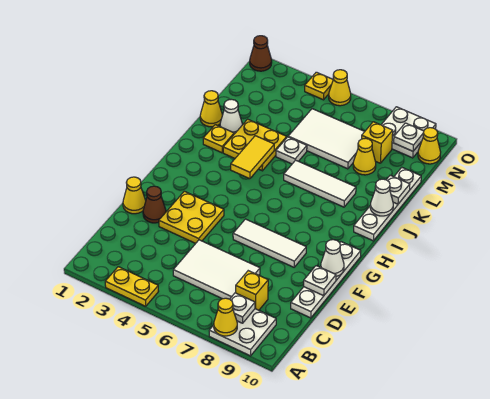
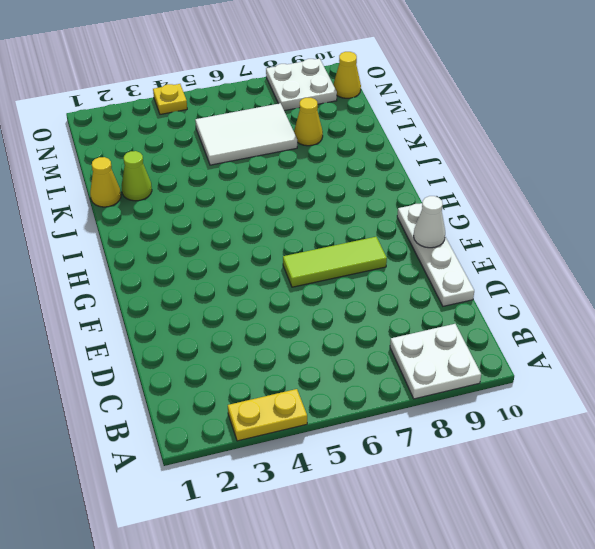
lime tile F6:F8 level 1 -> white tile F6:F8 level 1
lime cone K2 level 1 -> white cone K2 level 1
none -> white tile C5:D7 level 1
none -> yellow brick C8 level 1
none -> yellow cone E1 level 1
none -> brown cone E2 level 1

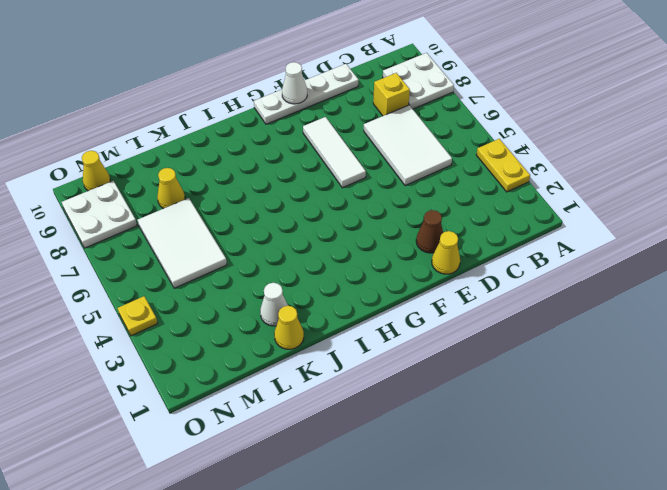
none -> yellow plate E3:F4 level 1
none -> white plate I10:L10 level 1
none -> yellow plate J2 level 1
none -> yellow plate J3:K4 level 1

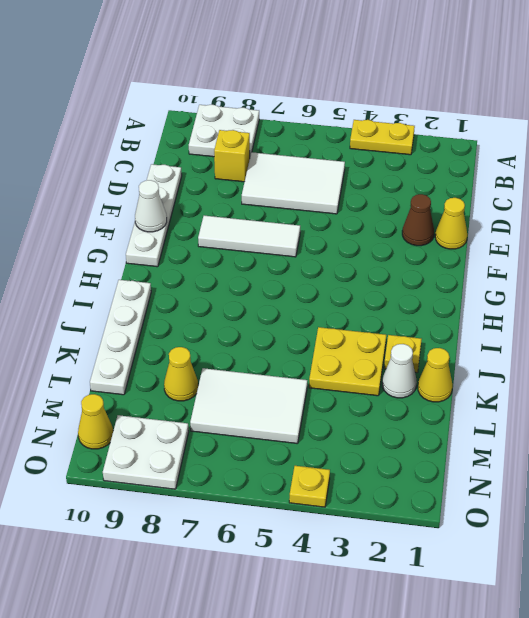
none -> yellow plate E3:F4 level 1
none -> white tile J6:J8 level 1
none -> white plate K5 level 1
none -> yellow brick M8 level 1

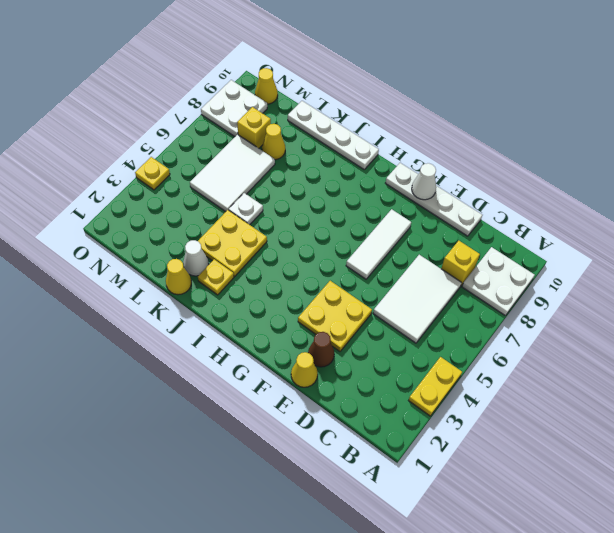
none -> white tile J6:J8 level 1
none -> brown cone O1 level 1
none -> yellow cone O5 level 1
none -> yellow cone A8 level 2

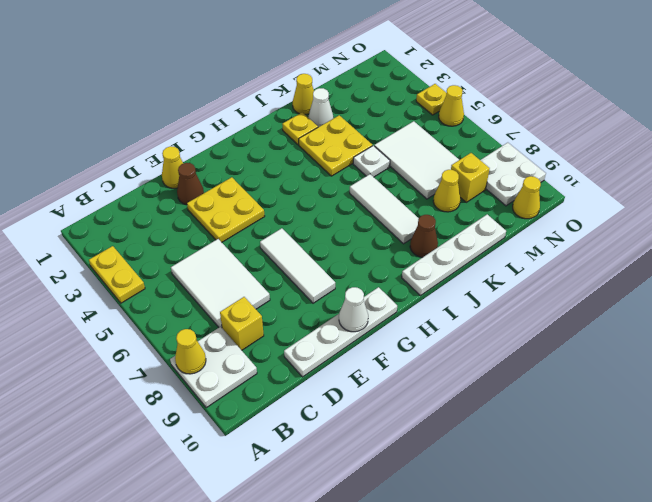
brown cone J9 level 1 -> brown cone O1 level 1
none -> white plate B8 level 2
none -> white plate E10 level 2
none -> yellow tile I4:J4 level 2
none -> white cone J10 level 2

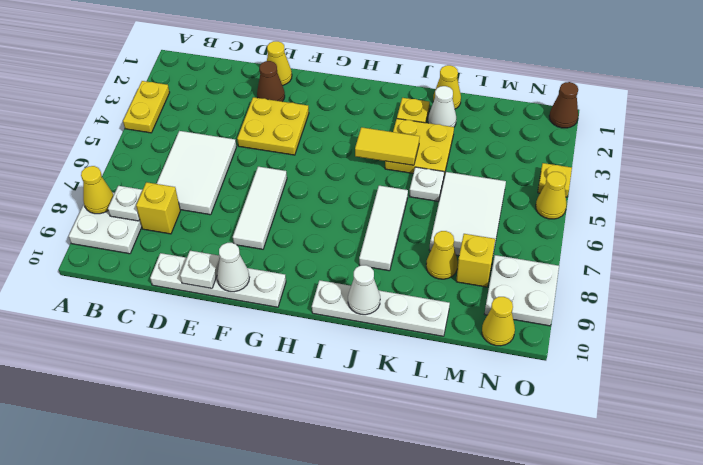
none -> white plate K10 level 2
none -> white plate N9 level 2

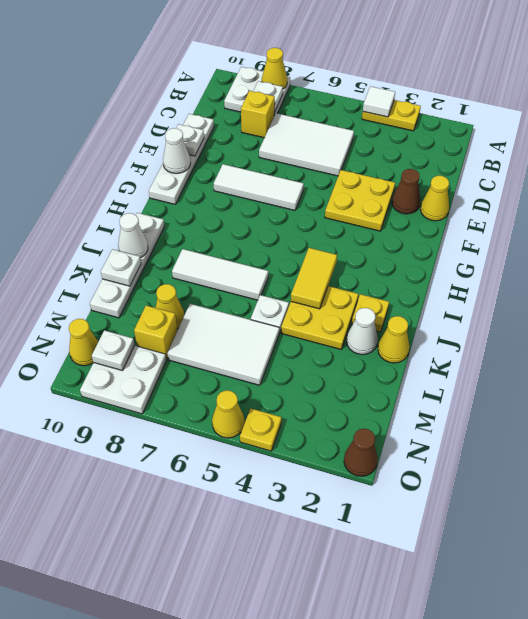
white tile A4 level 2 -> none

